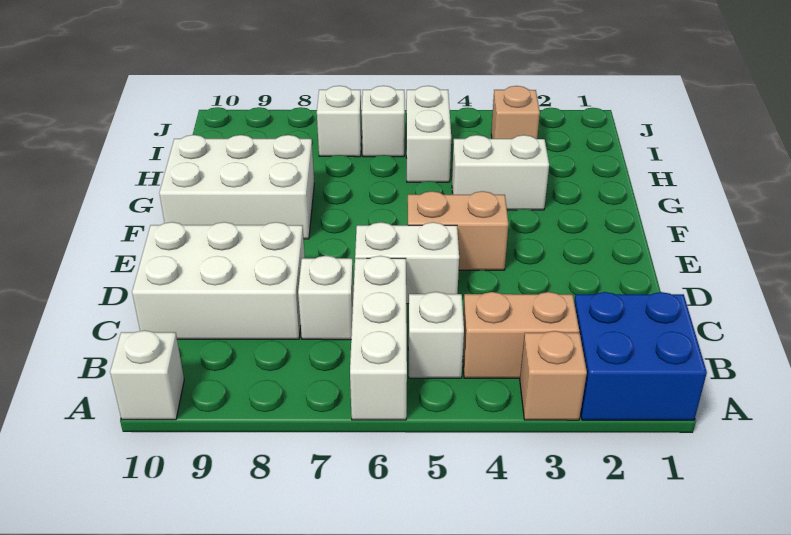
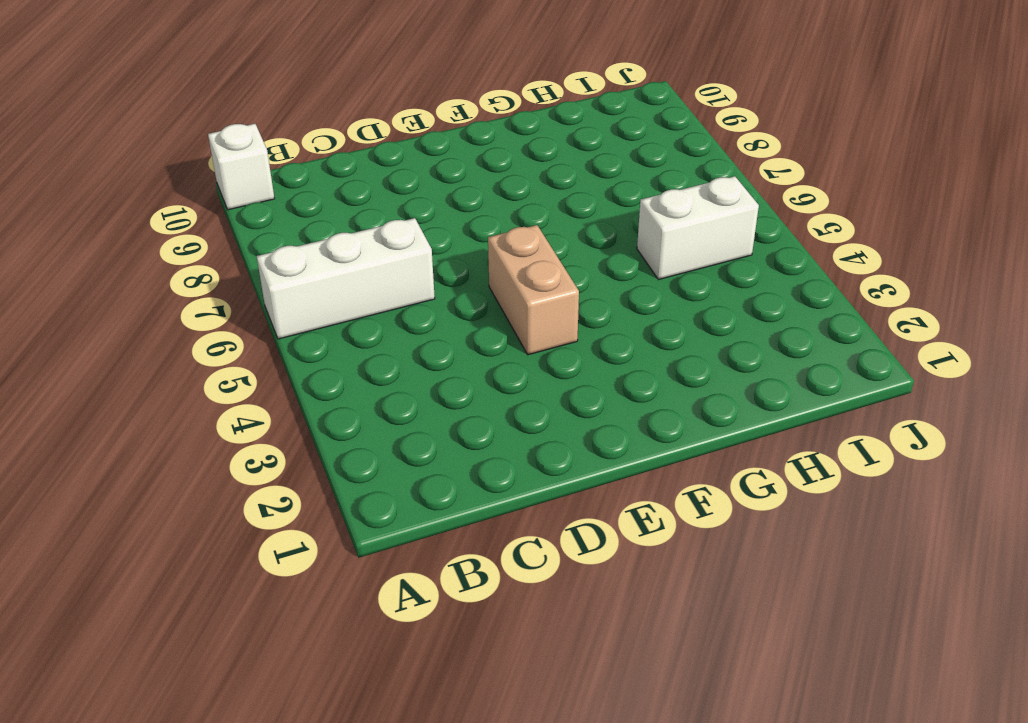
none -> blue brick A1:B2 level 1
none -> tan brick A3 level 1
none -> tan brick B3:B4 level 1

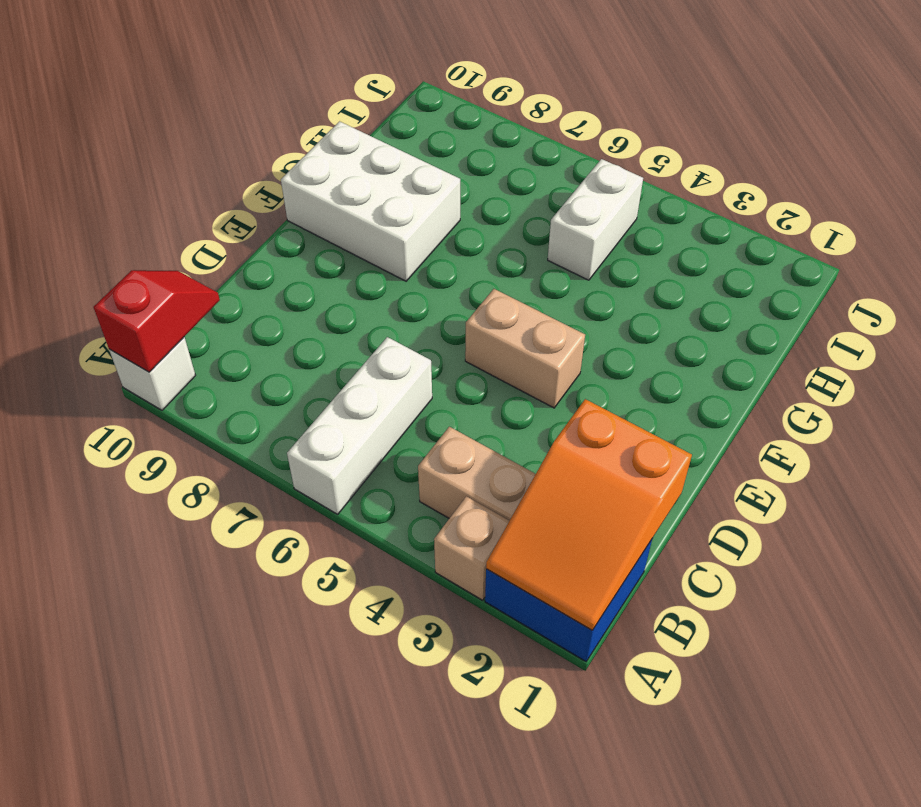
orange slope A1:C2 level 2 top C -> none
red slope A10:B10 level 2 top A -> none
none -> white brick B5 level 1
none -> white brick C7 level 1
none -> white brick C8:D10 level 1

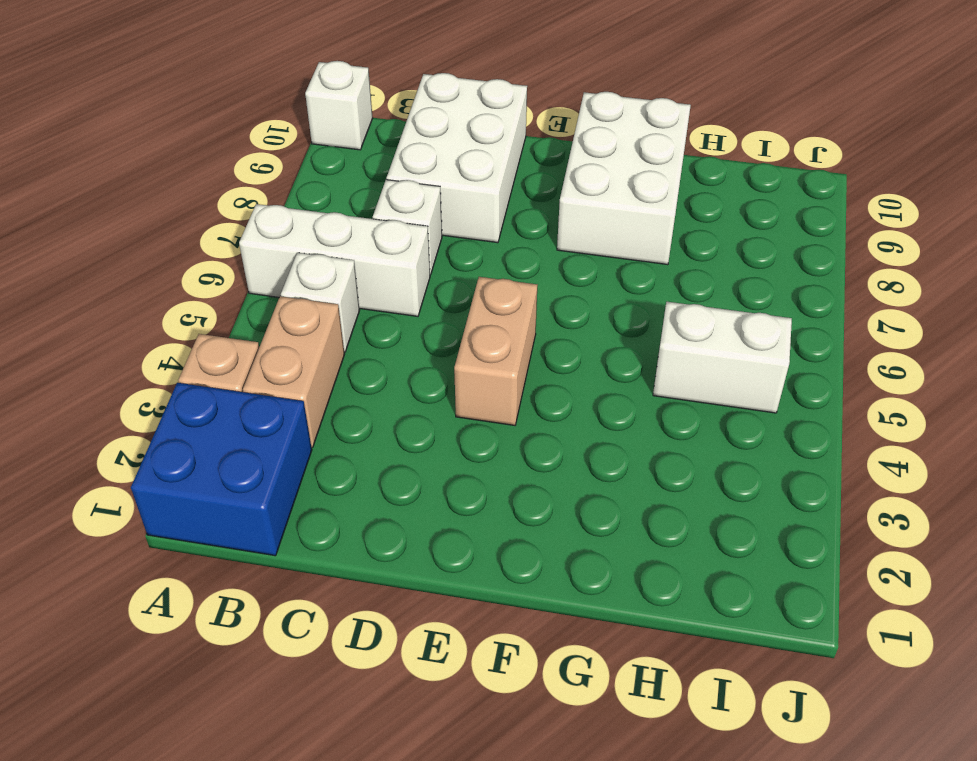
none -> white brick D5:D6 level 1
none -> white brick G3:G4 level 1
none -> tan brick I3 level 1

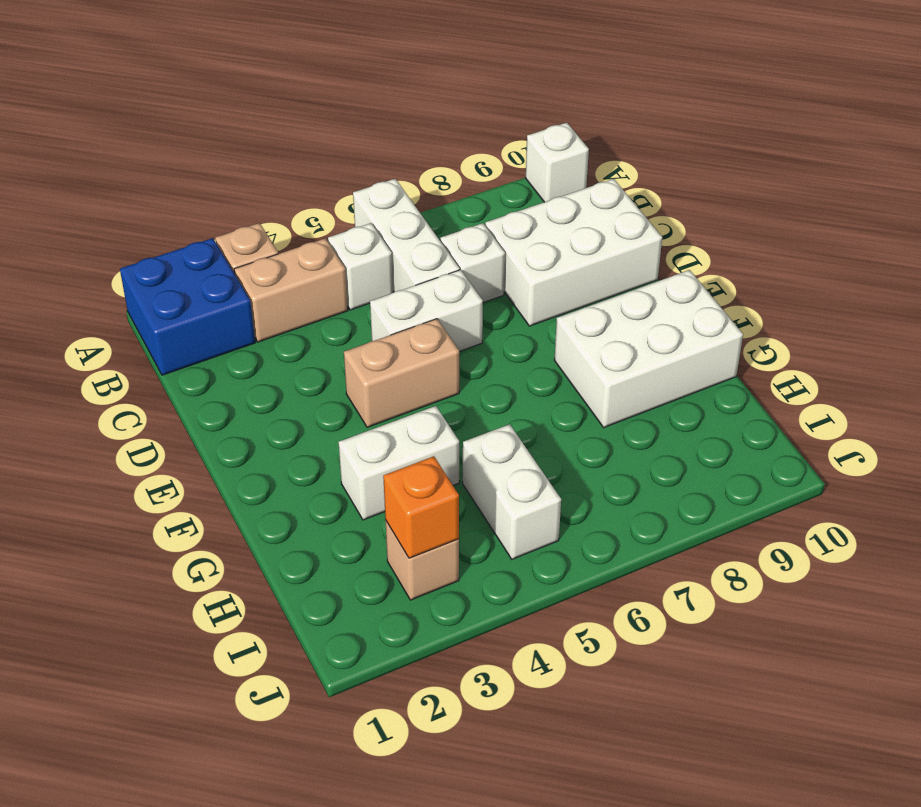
orange brick I3 level 2 -> none
none -> white brick I6 level 1
none -> white brick I7 level 1

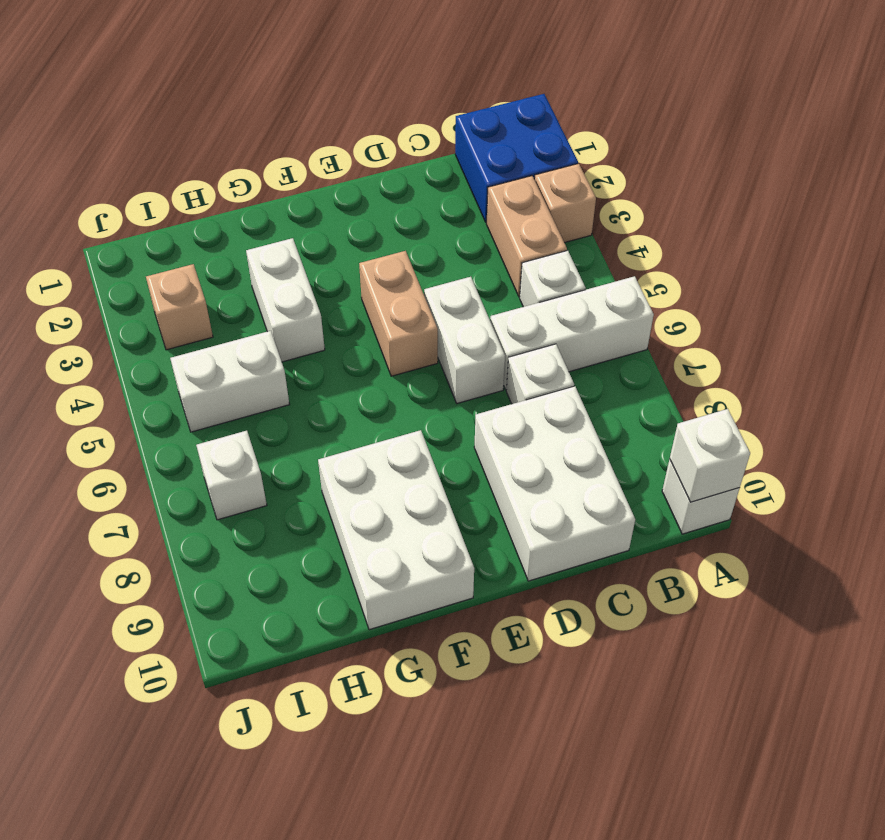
white brick A10 level 2 -> white brick I6 level 1

